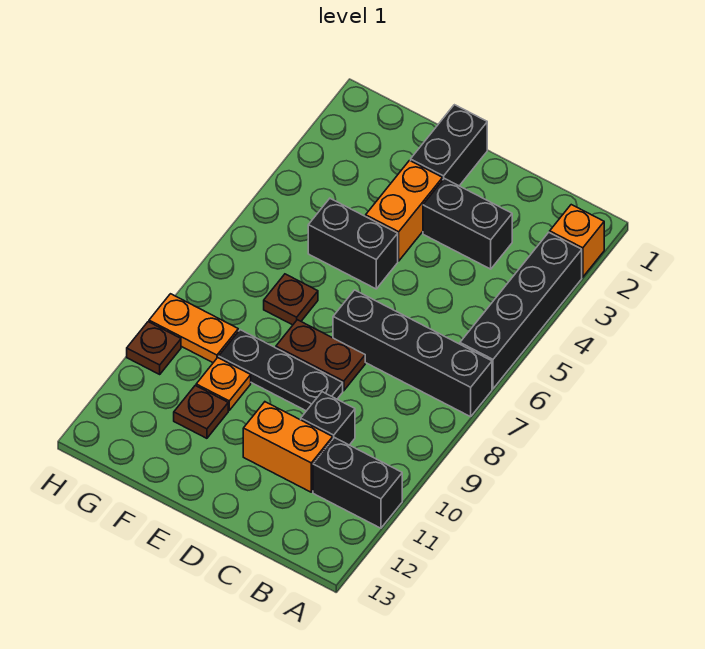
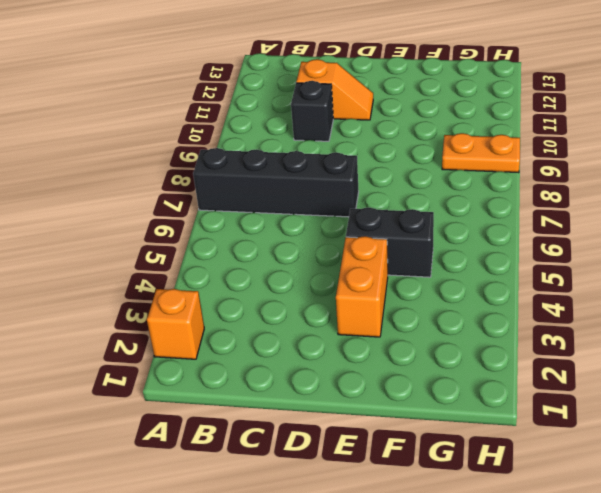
orange slope C11:D11 level 1 top C -> orange brick C11:D11 level 1
none -> black brick A3:A6 level 1
none -> black brick A11:B11 level 1
none -> black brick C3:D3 level 1

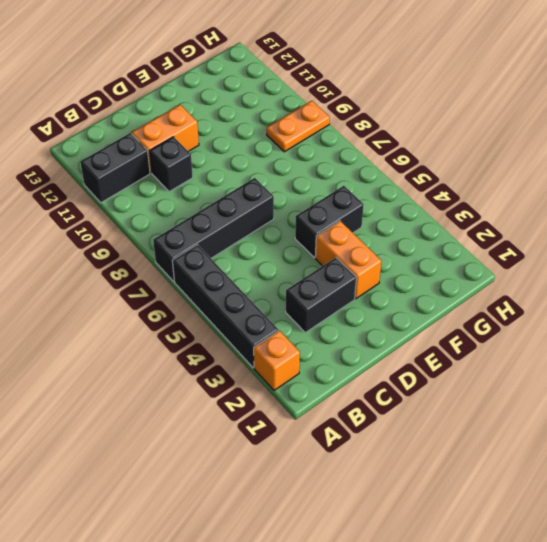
none -> brown plate D8:E8 level 1
none -> black plate D9:F9 level 1
none -> black brick E1:E2 level 1

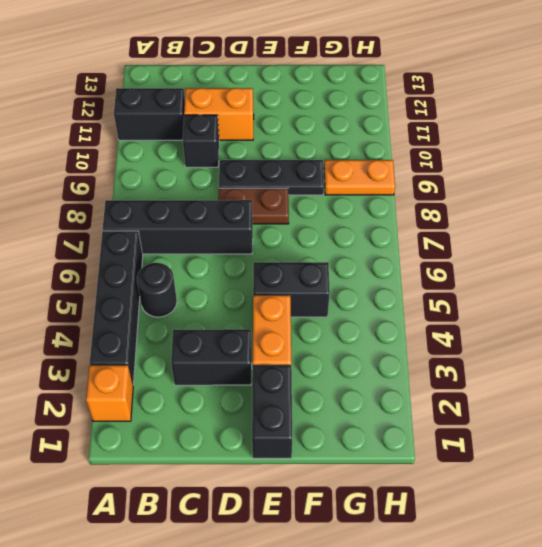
black round brick B5 level 1 -> none
none -> brown plate F7 level 1
none -> orange plate F10 level 1
none -> brown plate F11 level 1

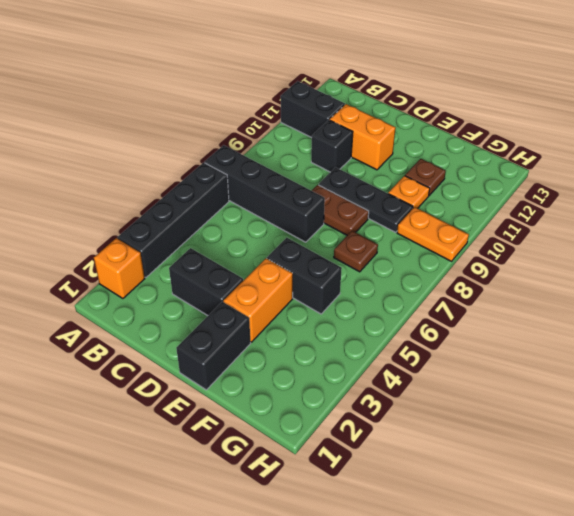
none -> brown plate H10 level 1

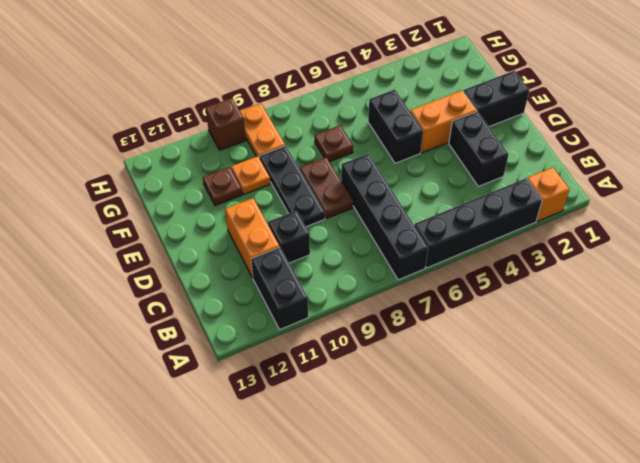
brown brick H10 level 1 -> brown plate H10 level 1

